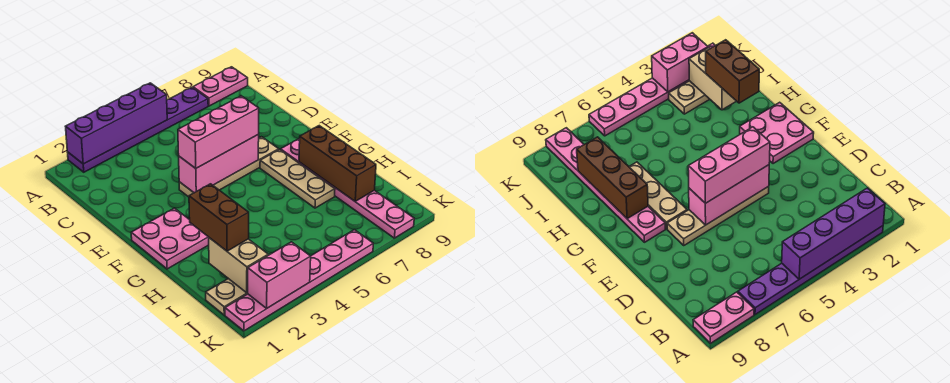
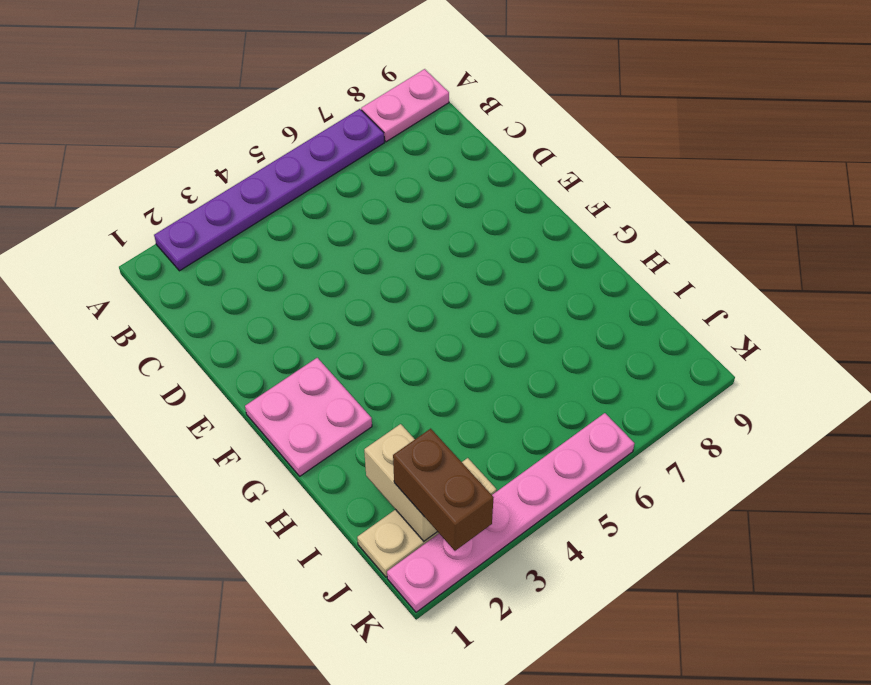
brown brick J2:K2 level 3 -> brown brick H2:I2 level 3
none -> tan plate E4:E7 level 1
none -> tan plate F7:H7 level 1
none -> pink plate F8:K8 level 1

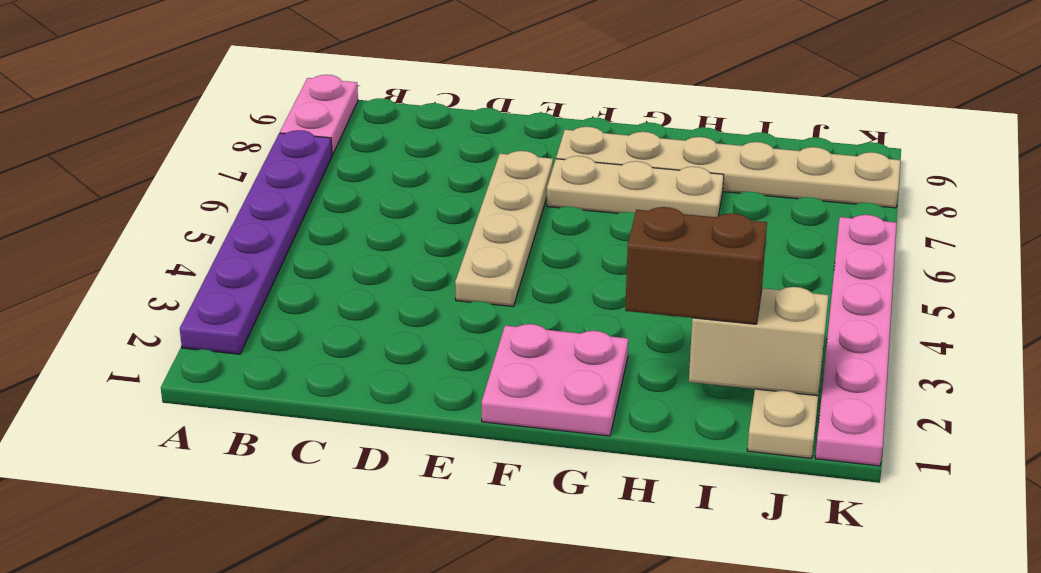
tan plate F8:K8 level 1 -> pink plate F8:K8 level 1
none -> purple brick A2:A5 level 2
none -> pink brick E4:E6 level 2
none -> brown brick G8:I8 level 2

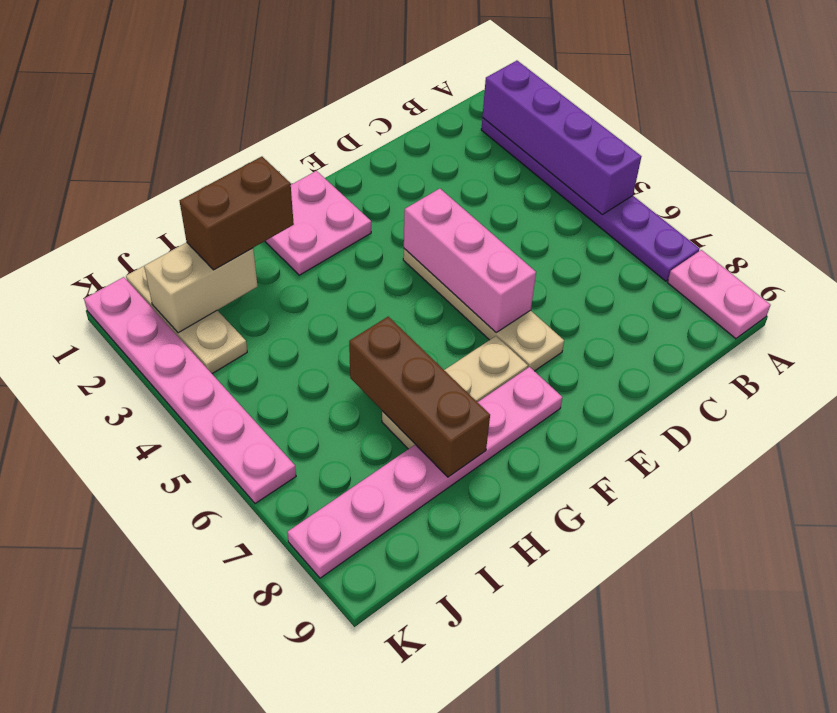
brown brick H6:H8 level 2 -> brown brick G8:I8 level 2
none -> pink brick K2:K3 level 2
none -> pink brick E4:E6 level 3

